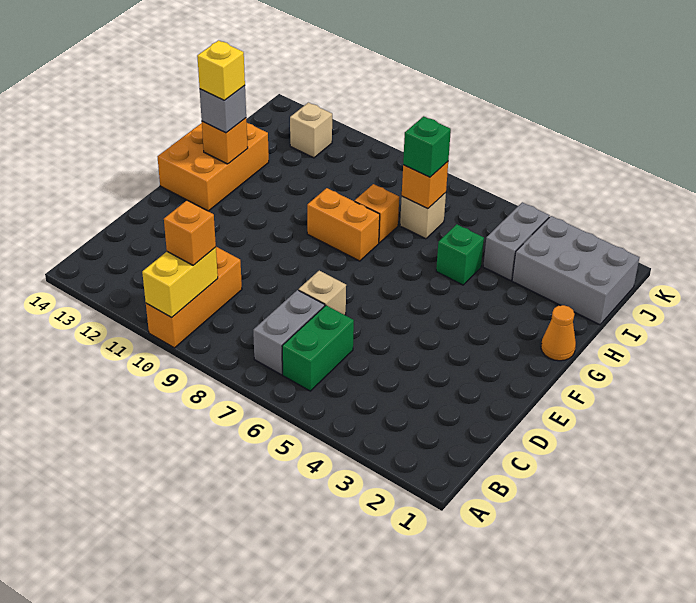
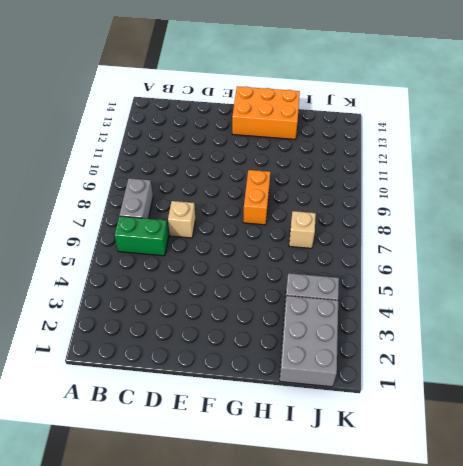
grey brick B7:B8 level 1 -> grey brick B7:C7 level 1
none -> orange brick A10:C10 level 1
none -> orange cone G1 level 1
none -> green brick H5 level 1

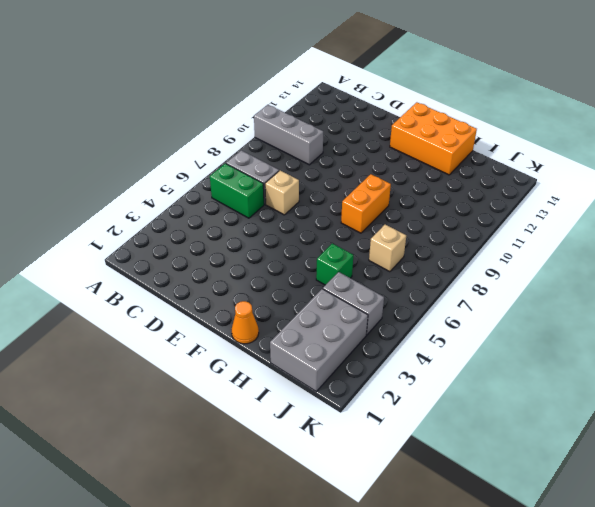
grey brick A10:C10 level 1 -> orange brick A10:C10 level 1
none -> orange brick H8 level 1
none -> tan brick J12 level 1
none -> yellow brick A10:B10 level 2

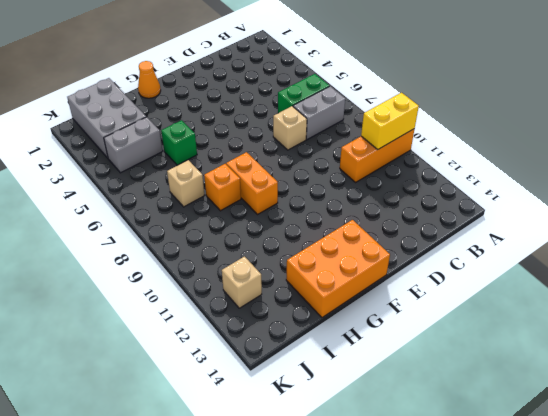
none -> orange brick G13 level 2
none -> orange brick I7 level 2
none -> orange brick B10 level 3

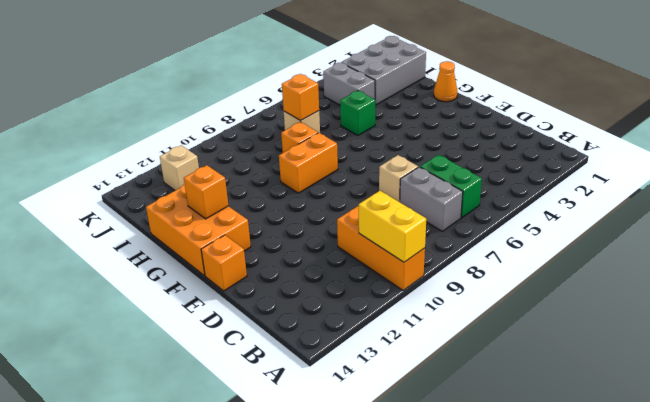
orange brick E14 level 1 -> orange brick B10 level 3
none -> grey brick G13 level 3
none -> green brick I7 level 3
none -> yellow brick G13 level 4

